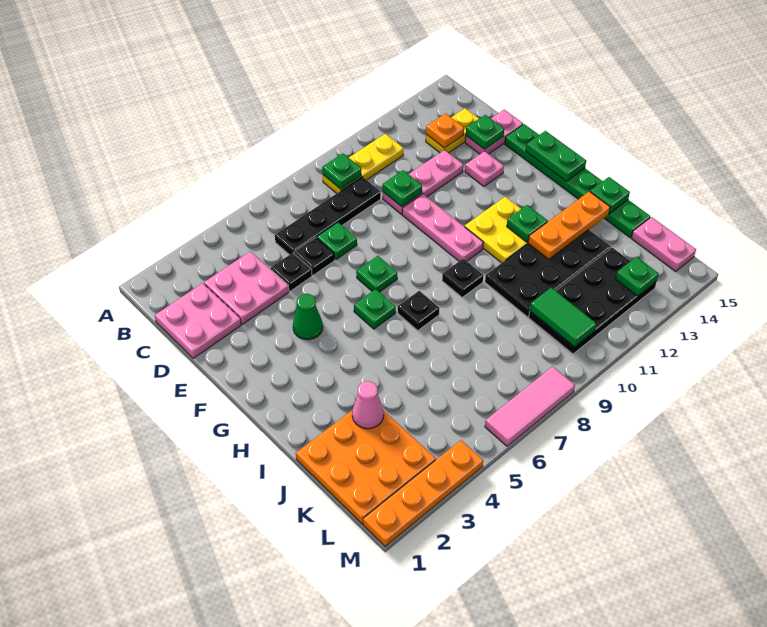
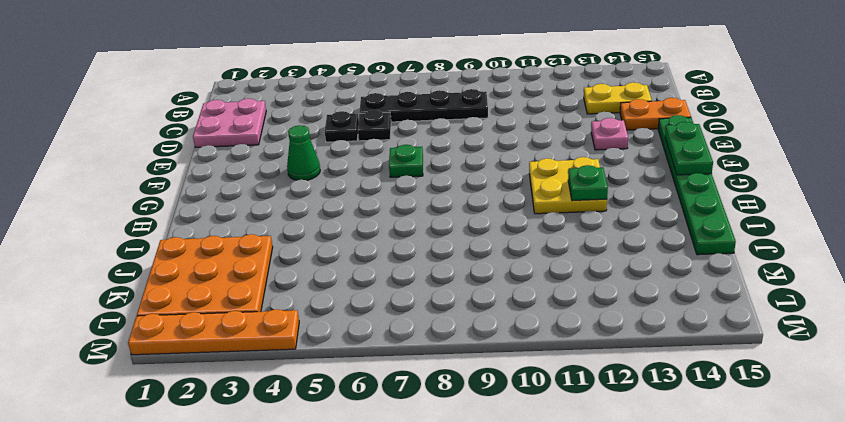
orange plate D14:D15 level 1 -> pink plate D14:D15 level 1
none -> yellow plate B9:B11 level 1
none -> pink plate C3:D4 level 1
none -> green plate D7 level 1
none -> pink plate D10:D12 level 1

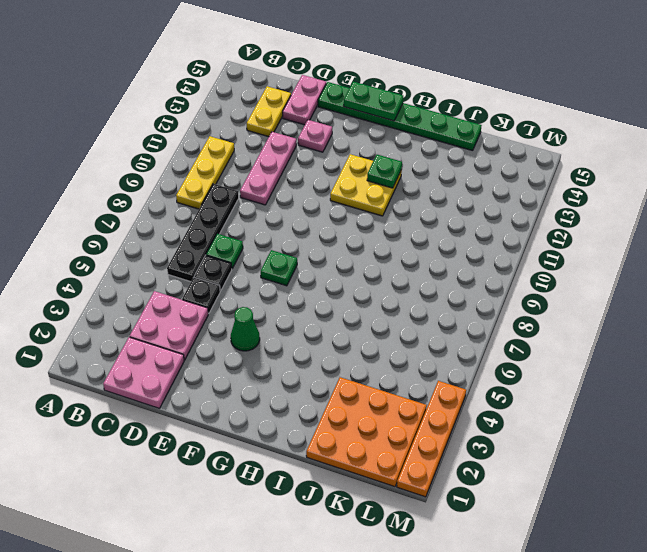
none -> pink plate E10:G10 level 1
none -> green plate G6 level 1
none -> black plate H7 level 1
none -> black plate H9 level 1

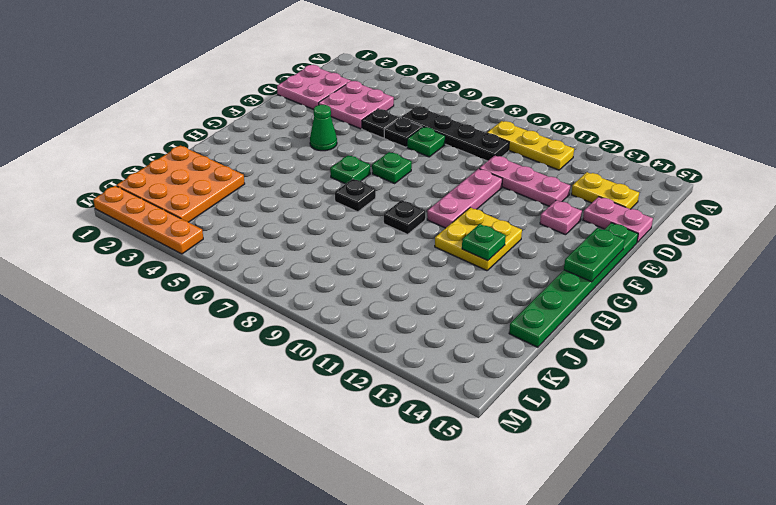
none -> black plate I10:J13 level 1
none -> black plate K10:L13 level 1
none -> pink plate K15:L15 level 1
none -> pink tile M6:M8 level 1

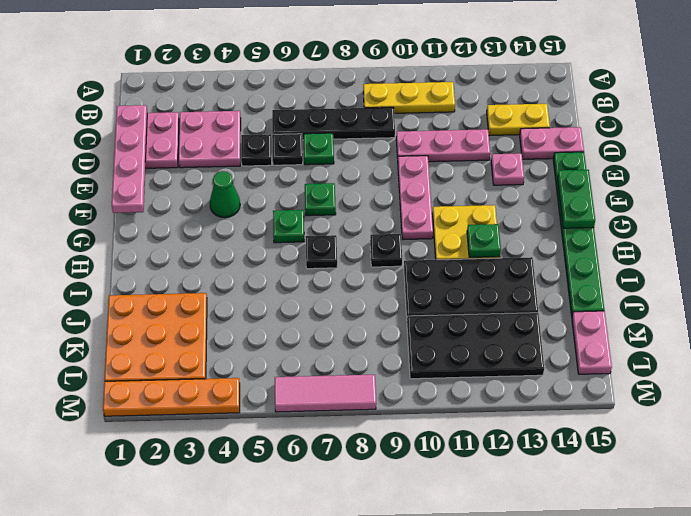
pink plate C1:F1 level 2 -> none
none -> green plate B9 level 2
none -> orange plate C13 level 2
none -> green plate D10 level 2
none -> green plate D14 level 2

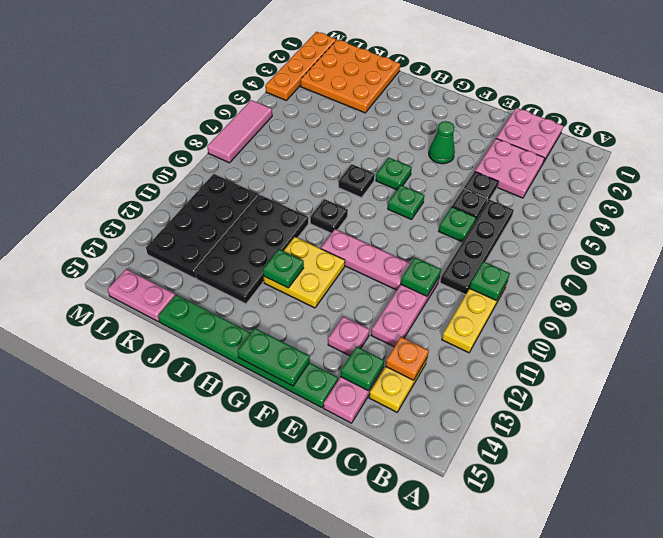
none -> orange plate I12:I14 level 2
none -> green plate I15 level 2
none -> pink cone J3 level 2
none -> green tile K10:L10 level 2

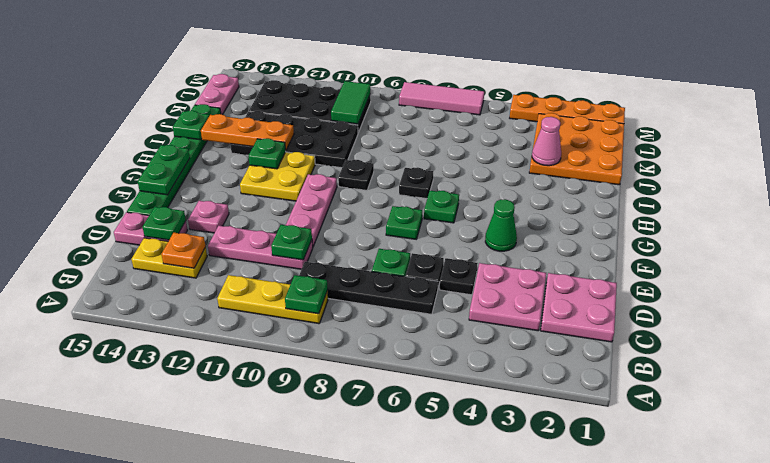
none -> green plate L13 level 2

